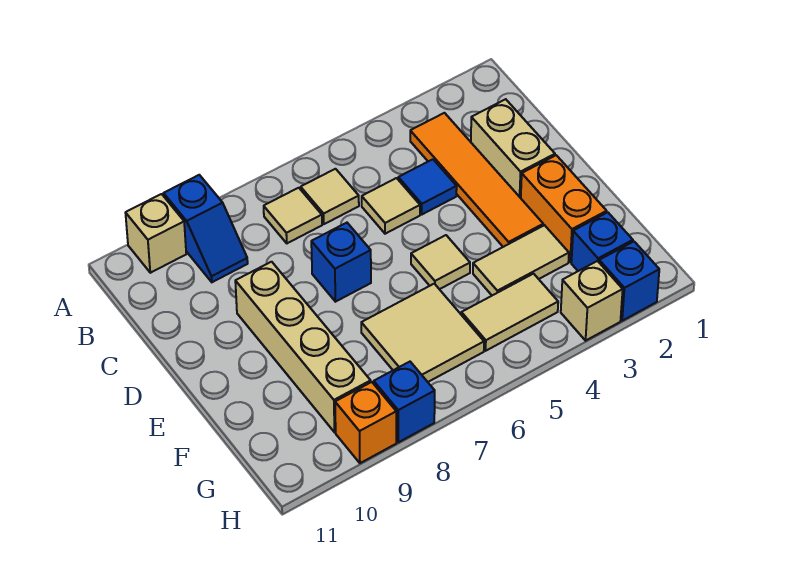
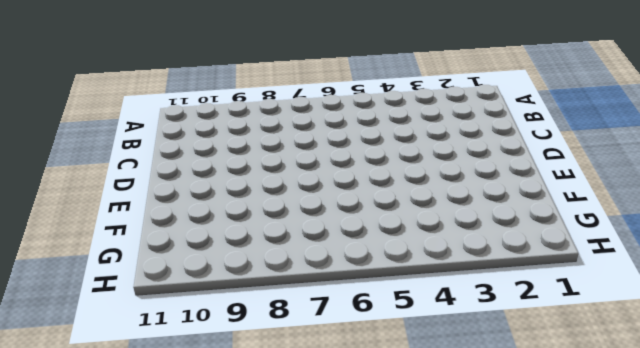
none -> blue slope A9:B9 level 1 top A
none -> tan brick A10 level 1
none -> orange tile B3:E3 level 1

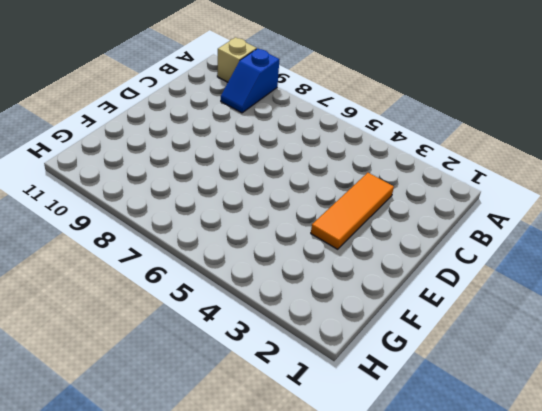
orange tile C3:E3 level 1 -> orange tile B3:E3 level 1
none -> tan tile B6 level 1
none -> tan tile B7 level 1
none -> tan brick C2:D2 level 1

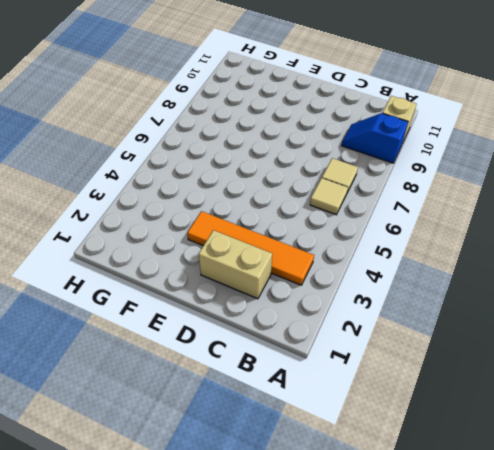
none -> blue tile C4 level 1
none -> tan tile C5 level 1
none -> blue brick D7 level 1

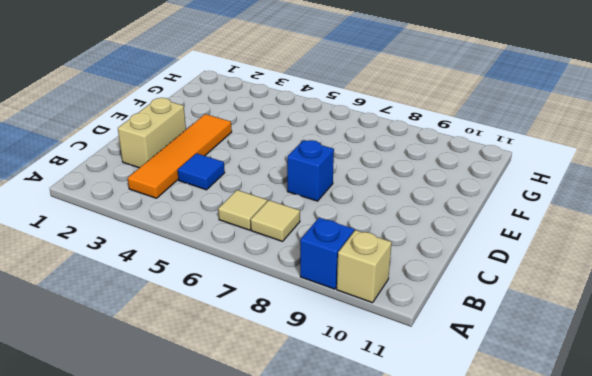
none -> tan tile C5 level 1
none -> tan brick D9:G9 level 1
none -> orange brick E2:F2 level 1

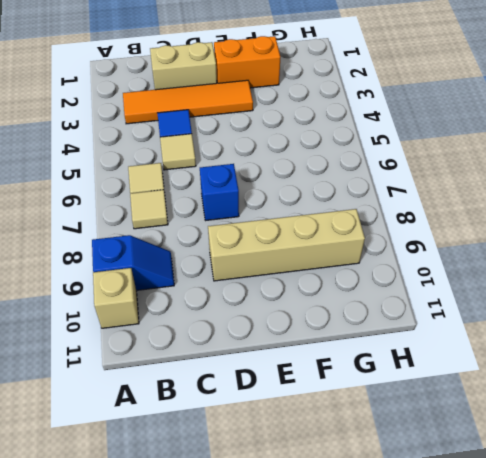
none -> tan tile E5 level 1
none -> tan tile F3:F4 level 1
none -> tan tile F6:G7 level 1

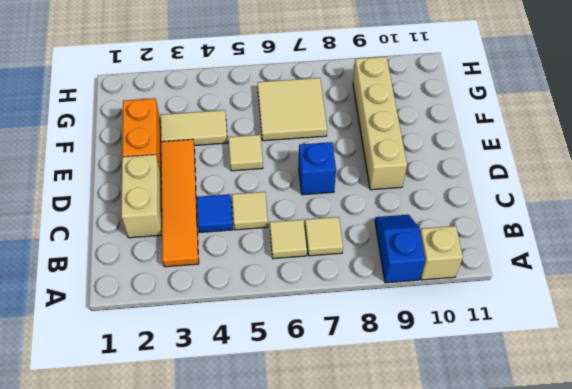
none -> blue brick G2 level 1
none -> tan tile G4:G5 level 1
none -> blue brick H2 level 1

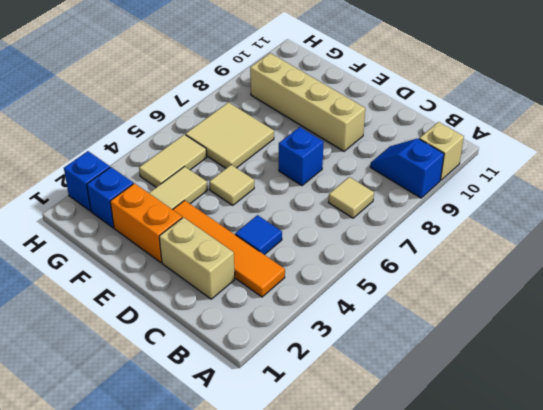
none -> tan tile B6 level 1
none -> tan tile C5 level 1
none -> tan brick H3 level 1

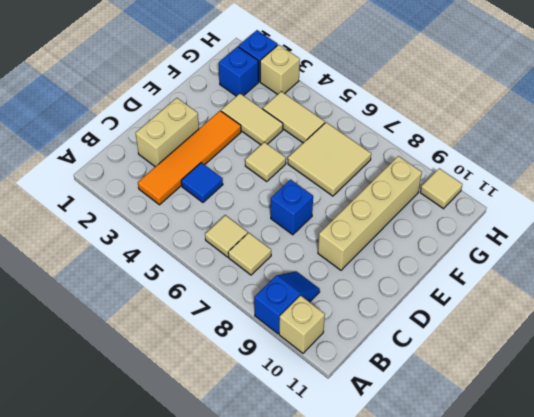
tan tile H10 level 1 -> tan tile C5 level 1
none -> orange brick E2:F2 level 1
none -> blue brick H8 level 1
none -> orange brick H9 level 1

